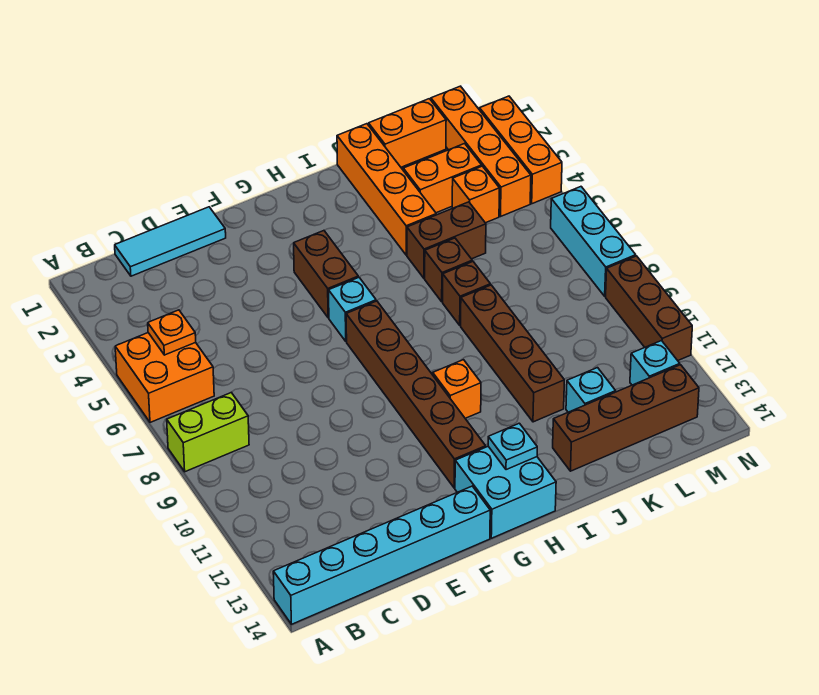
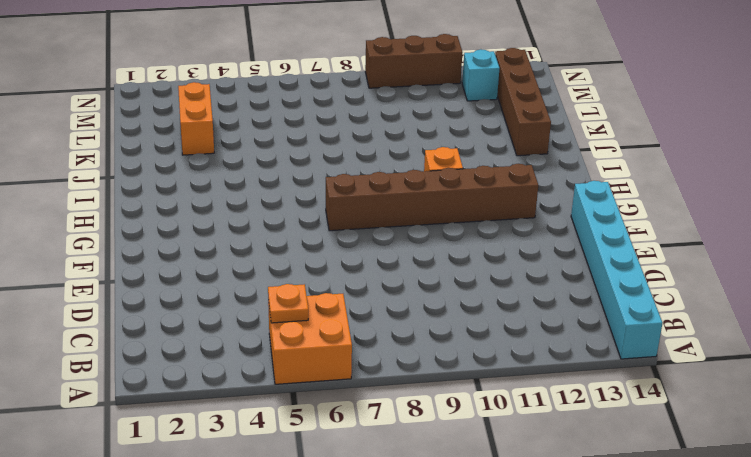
none -> lime brick A8:B8 level 1
none -> cyan tile C1:E1 level 1
none -> brown brick G4:G5 level 1

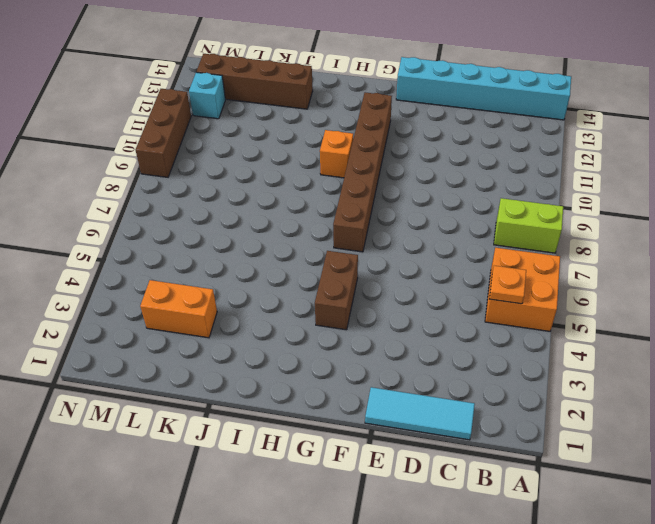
none -> cyan brick G6 level 1
none -> cyan brick G13:H14 level 1
none -> orange brick J1:J4 level 1

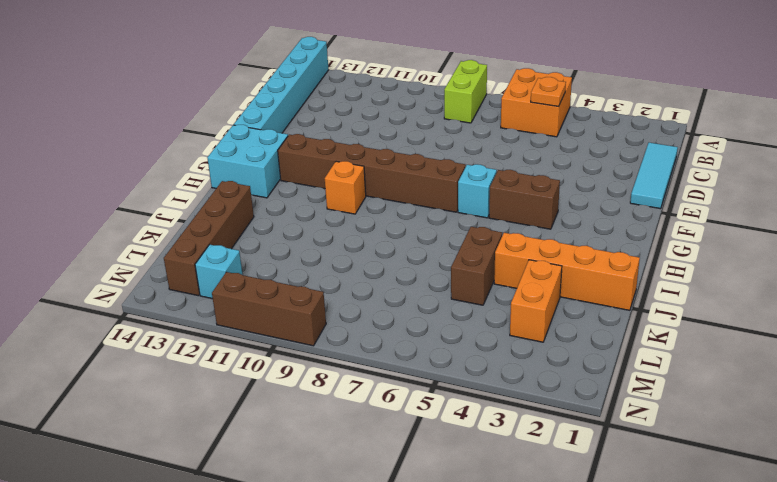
none -> brown brick J6 level 1
none -> brown brick J7 level 1
none -> brown brick J8:J11 level 1

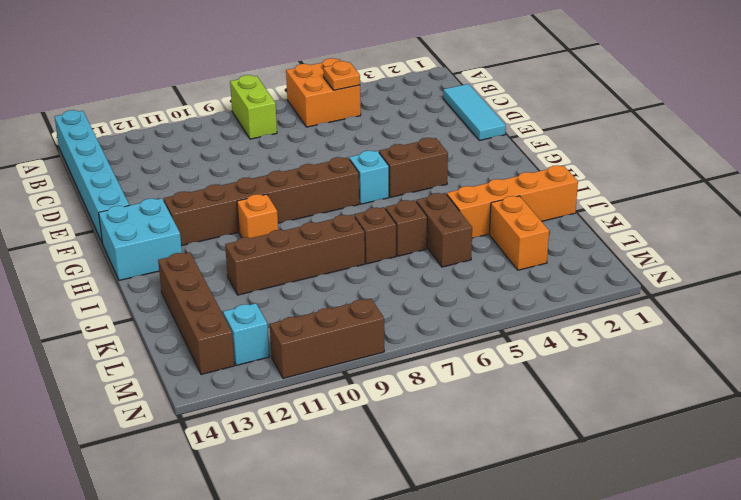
none -> orange brick K1:L1 level 1
none -> cyan brick K12 level 1
none -> orange brick L4 level 1

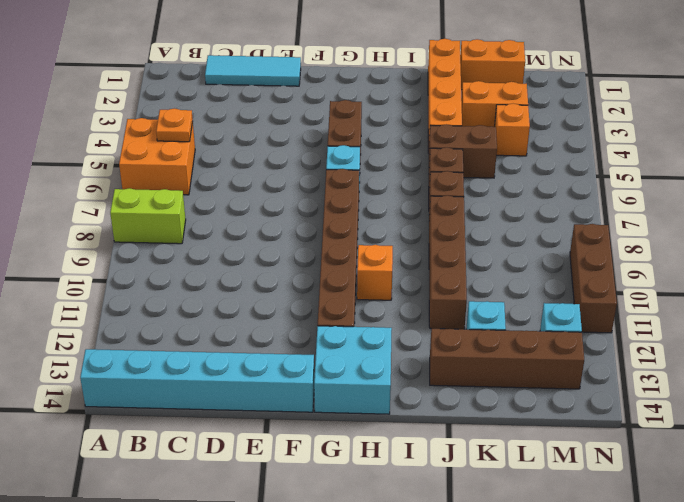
none -> orange brick M1:M4 level 1
none -> orange brick N2:N4 level 1
none -> cyan brick N6:N8 level 1

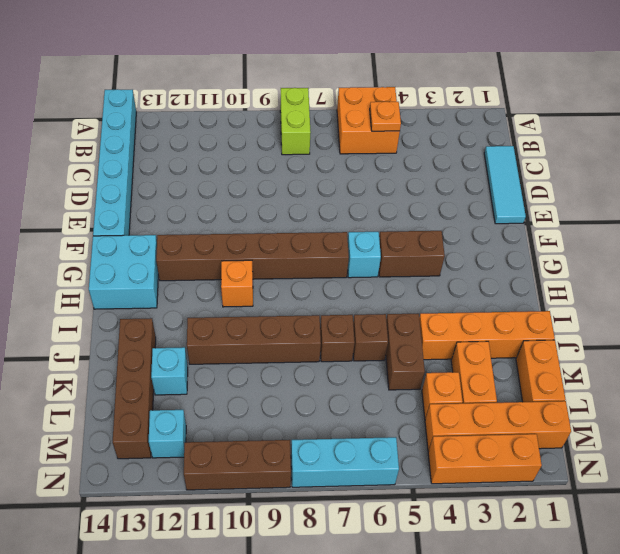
none -> cyan plate H13 level 2

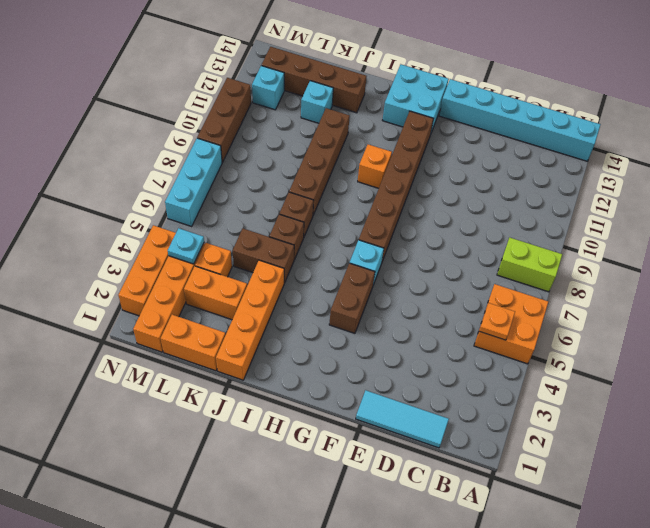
cyan plate M4 level 2 -> cyan plate H13 level 2

